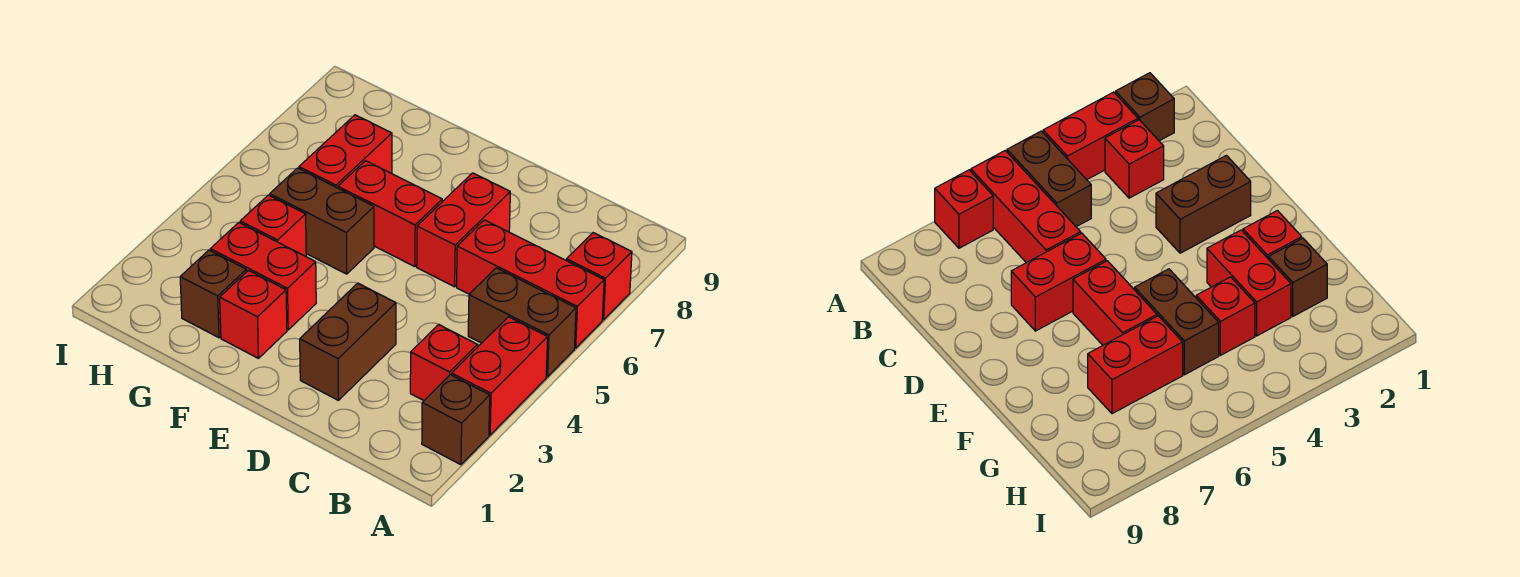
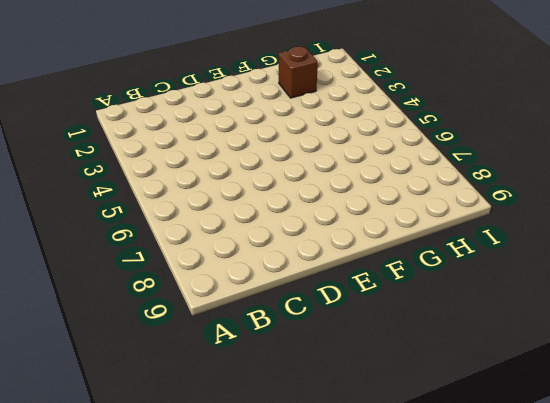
none -> brown brick A2 level 1
none -> red brick A3:A4 level 1
none -> brown brick A5:B5 level 1

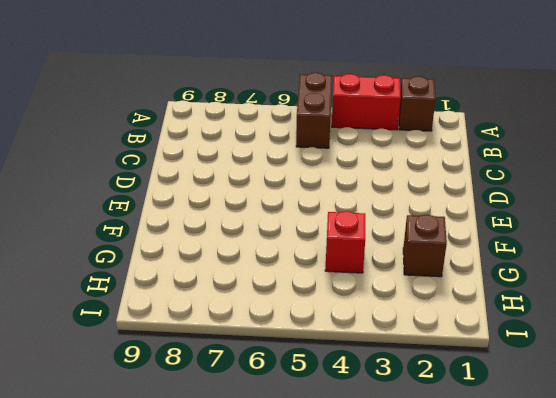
none -> red brick A6:C6 level 1
none -> red brick A7 level 1
none -> red brick B3 level 1

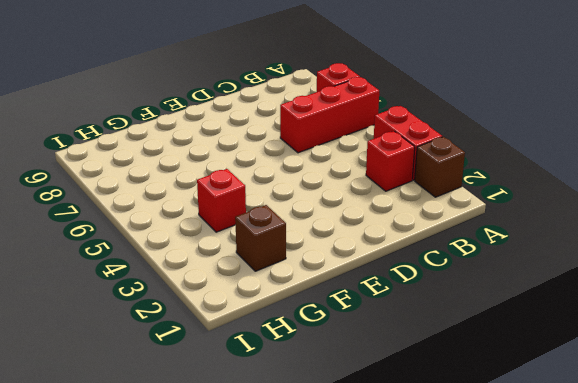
none -> brown brick A5:B5 level 1
none -> brown brick D2:D3 level 1
none -> red brick D6:D7 level 1

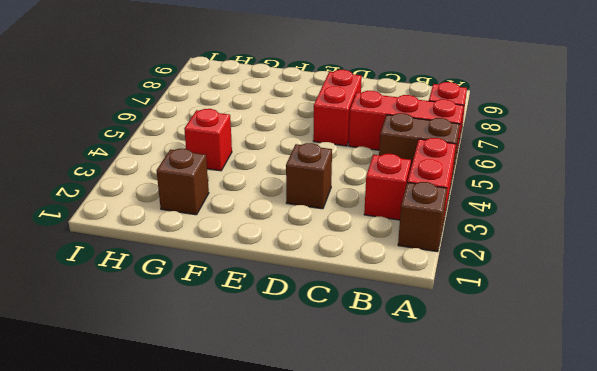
brown brick D3 level 1 -> brown brick D2:D3 level 1
none -> red brick E6:F6 level 1
none -> red brick F2 level 1
none -> red brick F3:G3 level 1

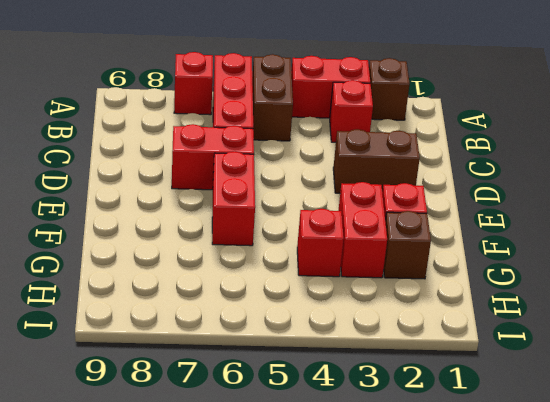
none -> brown brick F5:G5 level 1
none -> red brick G6:G7 level 1

